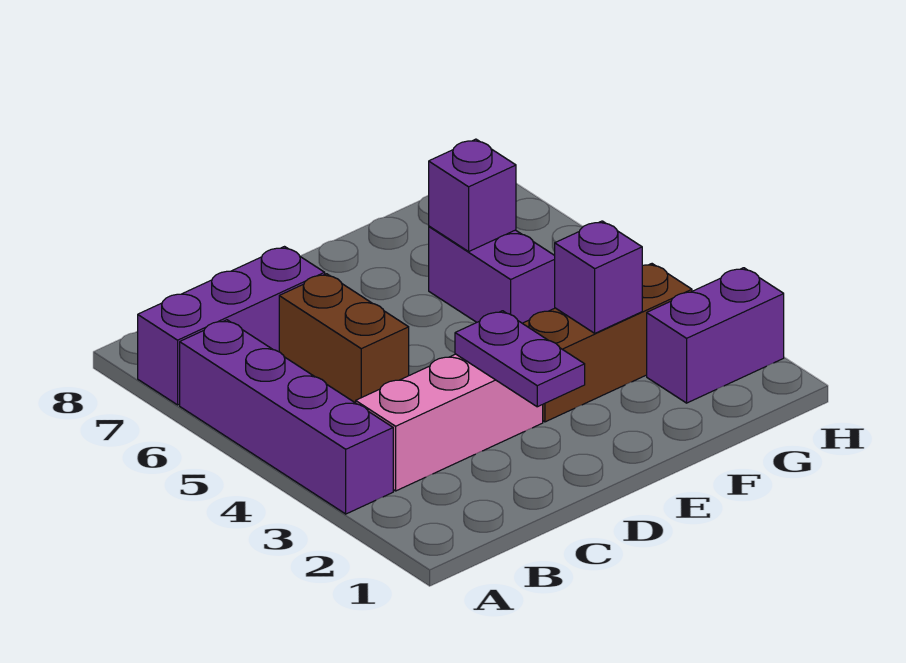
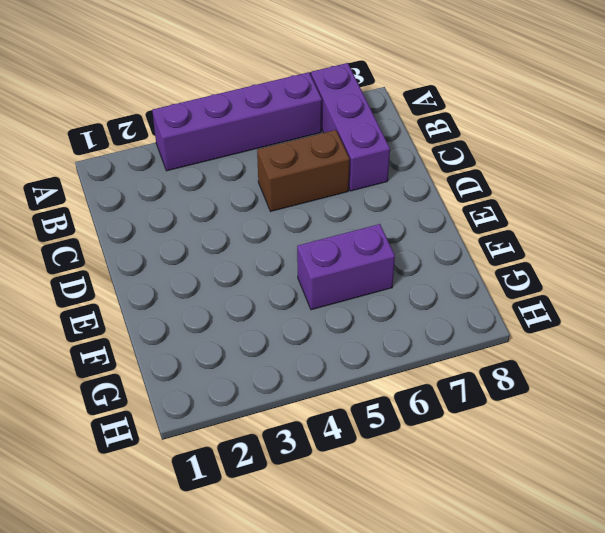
none -> pink brick B3:D3 level 1
none -> brown brick E3:G3 level 1

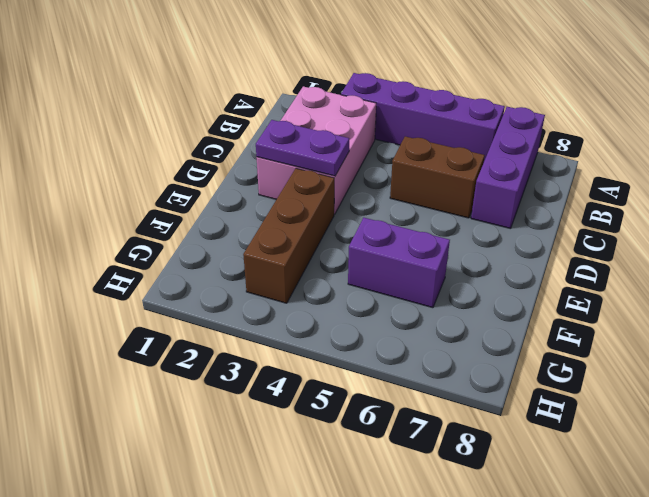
pink brick B2:D3 level 1 -> pink brick B3:D3 level 1
none -> purple brick G2:H2 level 1
none -> purple brick F3 level 2

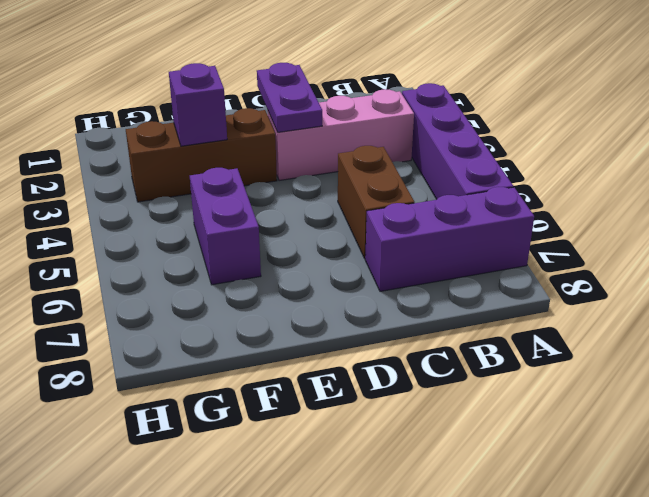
none -> purple brick G2:H2 level 1
none -> purple brick F6 level 2

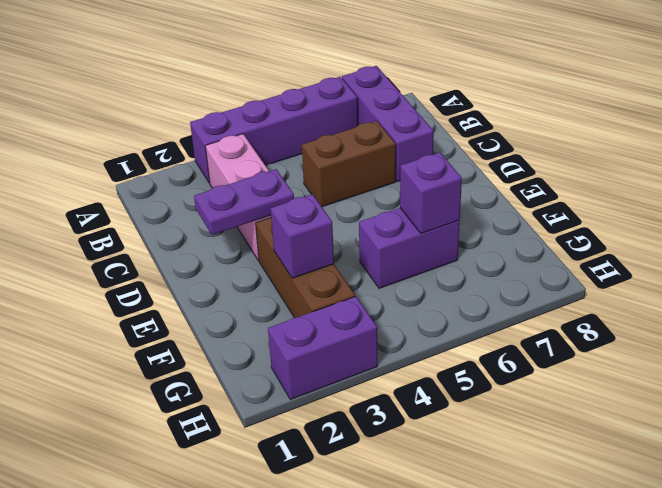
purple brick H2:H3 level 1 -> purple brick G2:H2 level 1

